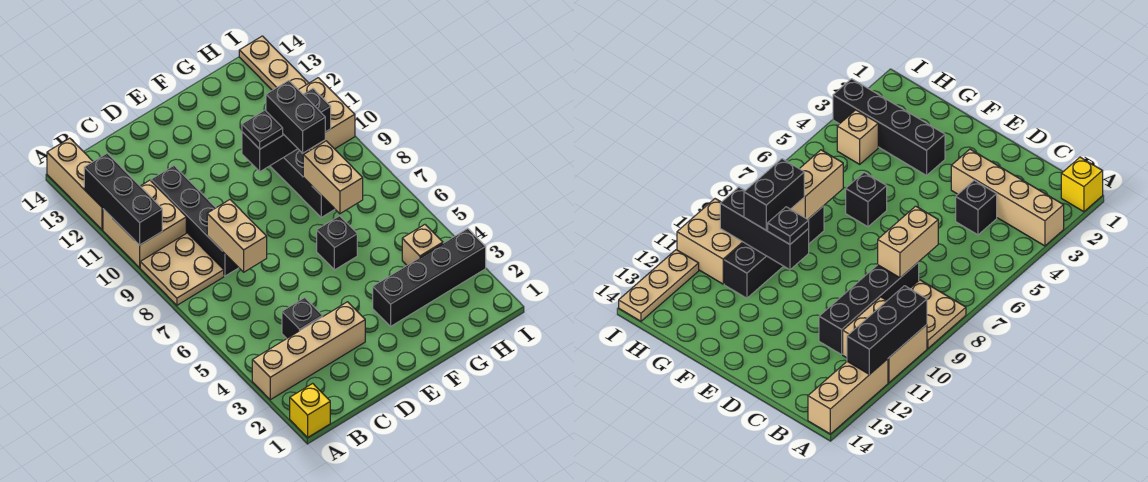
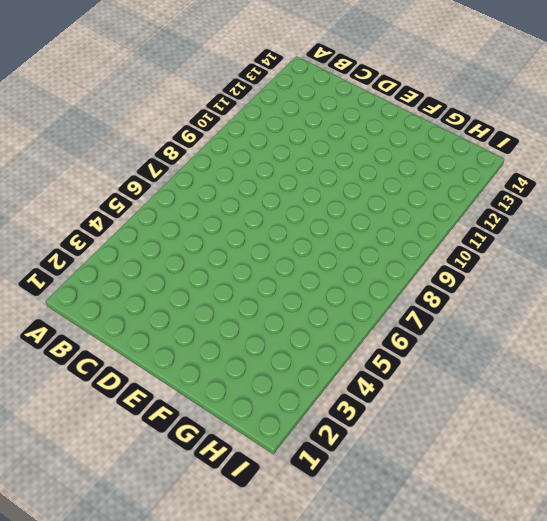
none -> yellow brick A1 level 1
none -> tan brick A3:D3 level 1
none -> tan plate A8:B9 level 1

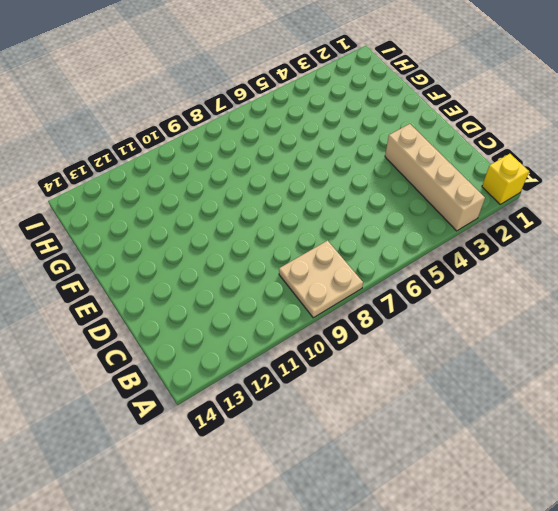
none -> tan brick A10:B11 level 1
none -> tan brick A12:A14 level 1
none -> black brick C4 level 1

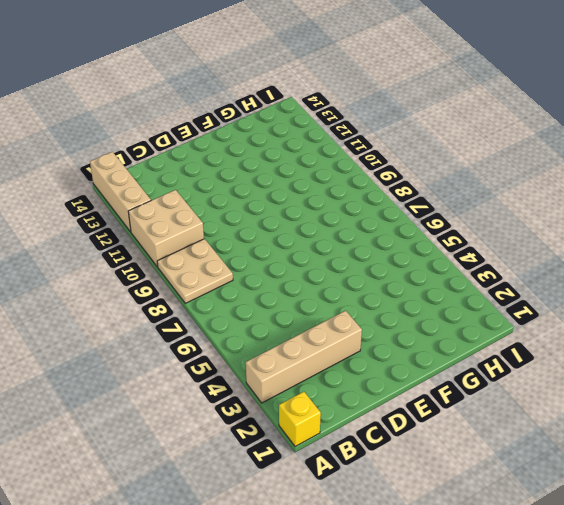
none -> black brick C4 level 1
none -> black brick C8:C11 level 1
none -> black brick F3:I3 level 1

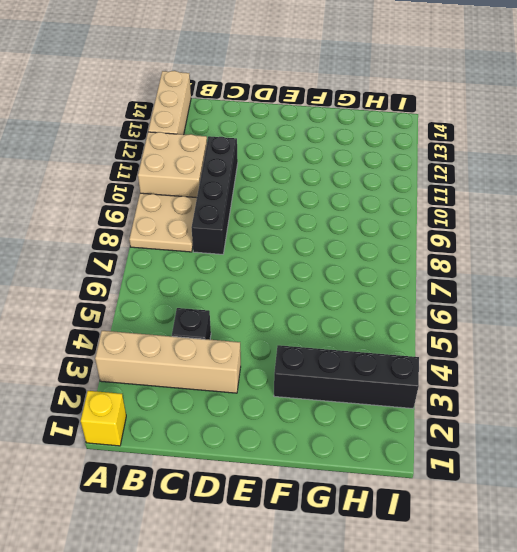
none -> black brick F6 level 1
none -> black brick G8:G11 level 1
none -> tan brick H4 level 1

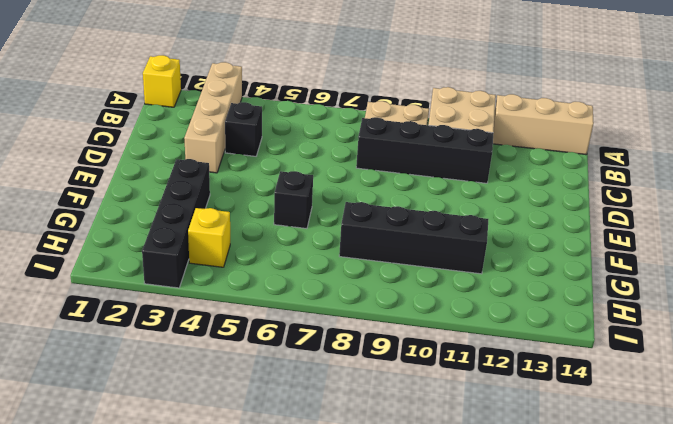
yellow brick H4 level 1 -> tan brick H4 level 1
none -> tan brick H10:I11 level 1
none -> tan plate I12:I14 level 1
none -> black brick A10:A12 level 2

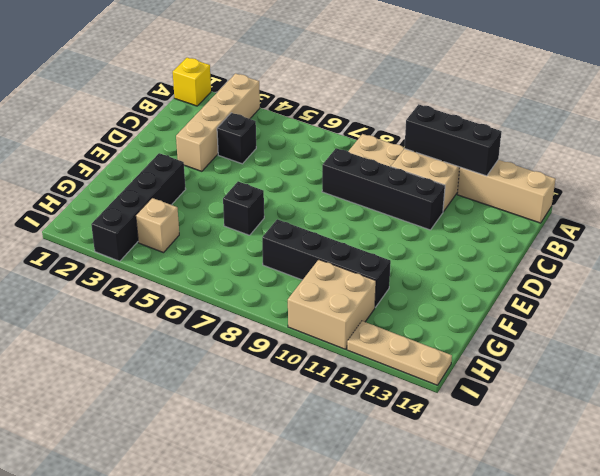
none -> tan brick C7:C8 level 2
none -> black brick F10:H10 level 2
none -> tan brick G7:G8 level 2

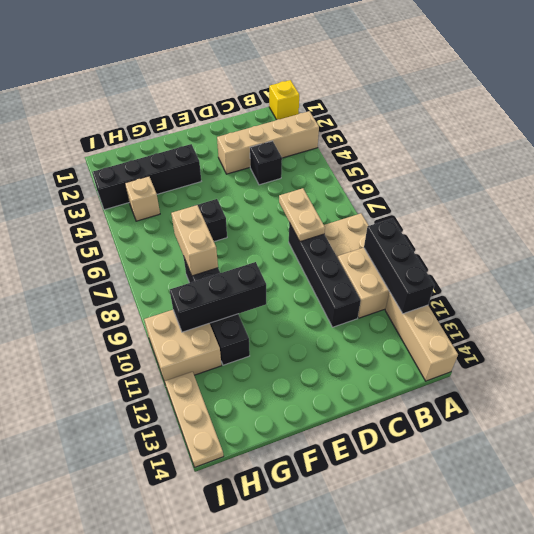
tan plate C7:C8 level 2 -> tan brick C7:C8 level 2
none -> black plate F10 level 3
none -> black brick G9:G10 level 3

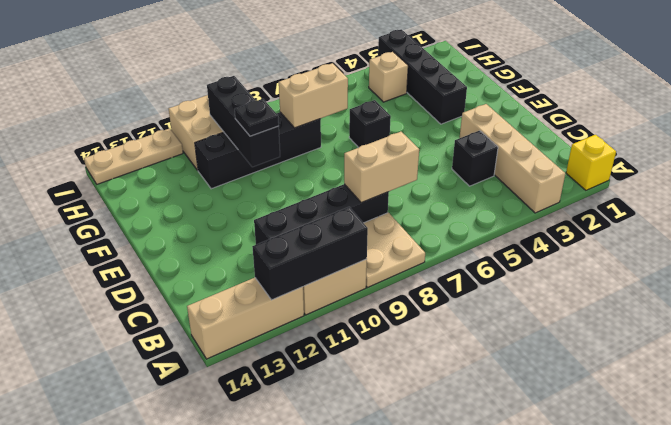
none -> black brick G9:G10 level 3

